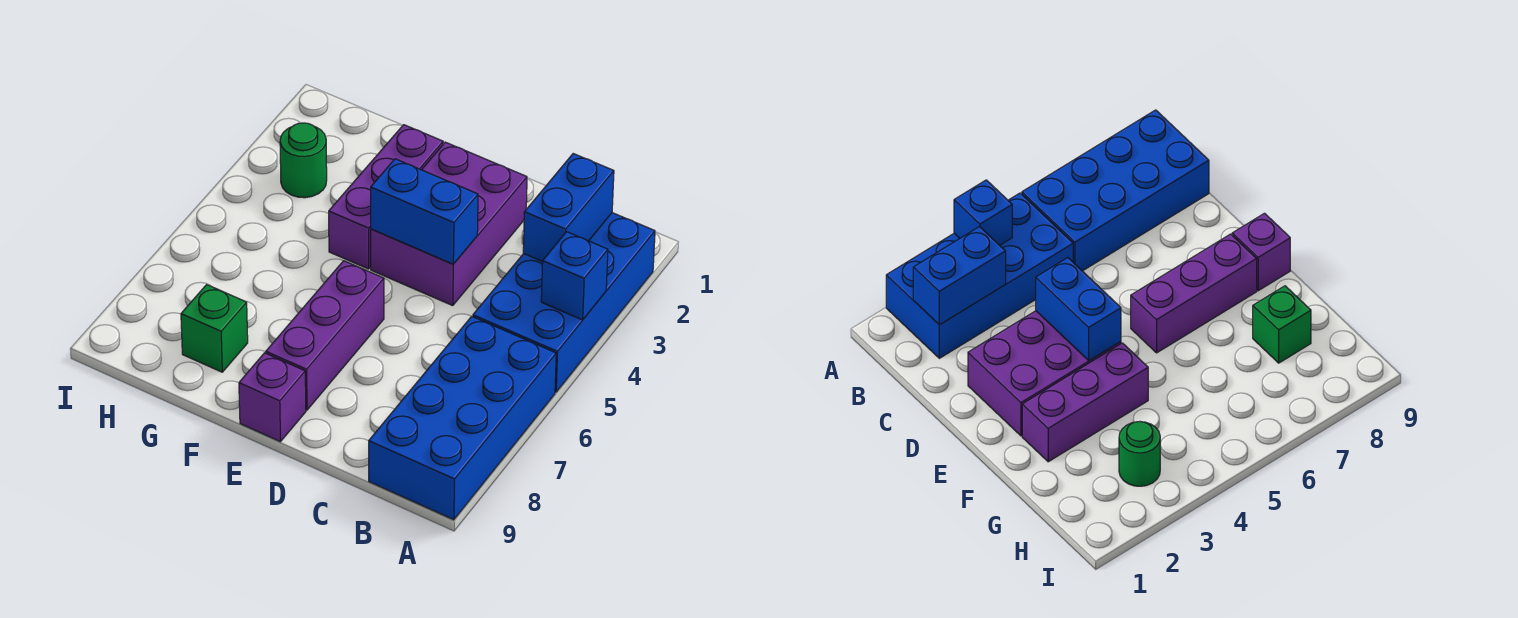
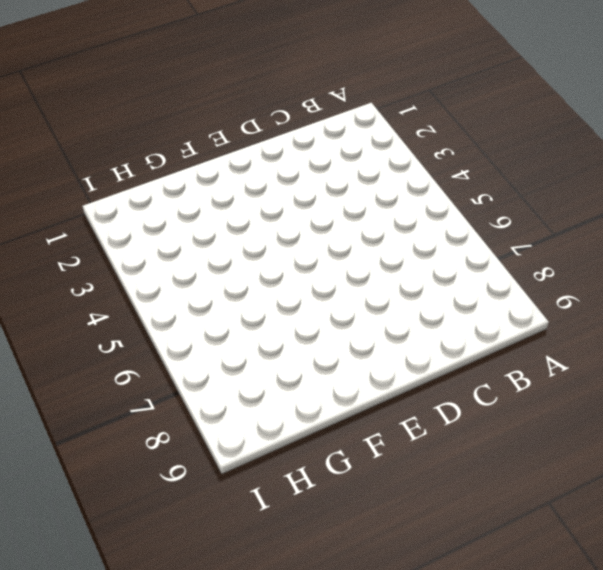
none -> blue brick A2:B5 level 1
none -> blue brick A6:B9 level 1

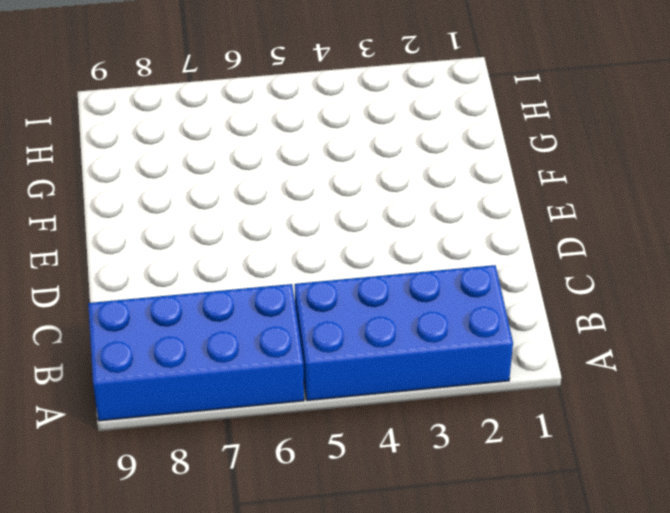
none -> purple brick D2:E4 level 1
none -> purple brick E6:E8 level 1

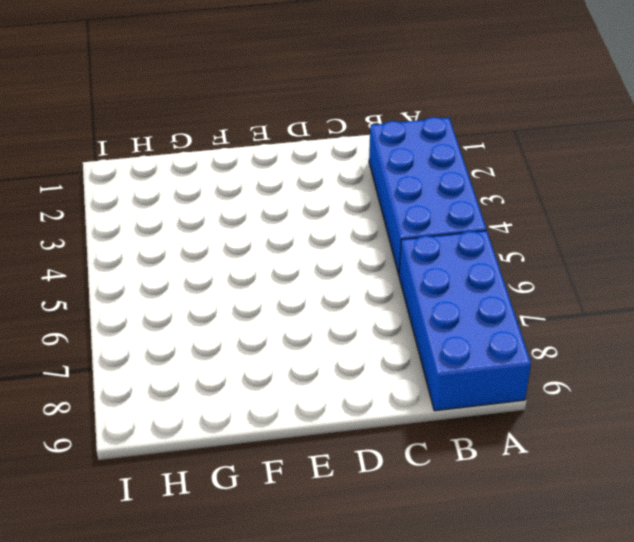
none -> purple brick D2:E4 level 1
none -> purple brick E6:E8 level 1

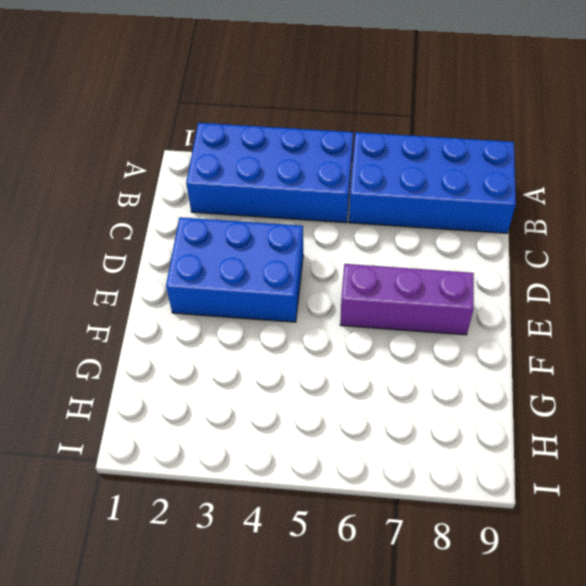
blue brick D2:E4 level 1 -> purple brick D2:E4 level 1
none -> purple brick E9 level 1
none -> purple brick F2:F4 level 1

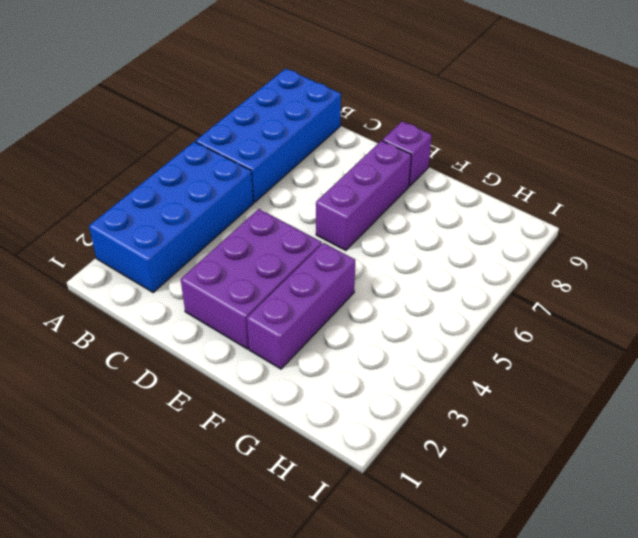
none -> green brick G8 level 1
none -> green round brick H3 level 1

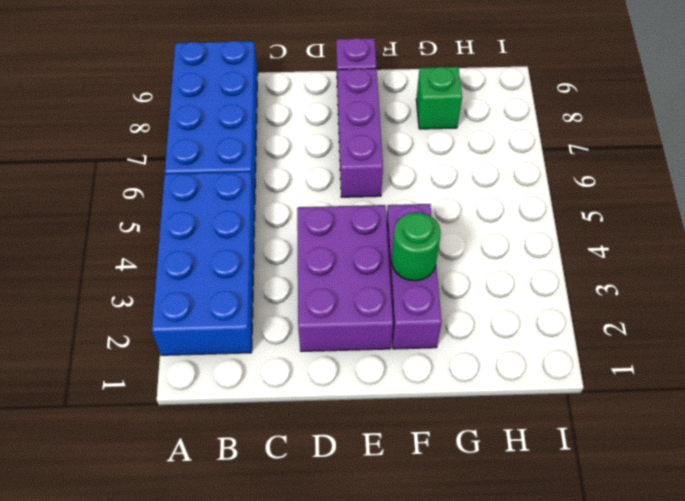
green round brick F3 level 2 -> green round brick H3 level 1
none -> blue brick A4 level 2
none -> blue brick B2:B3 level 2

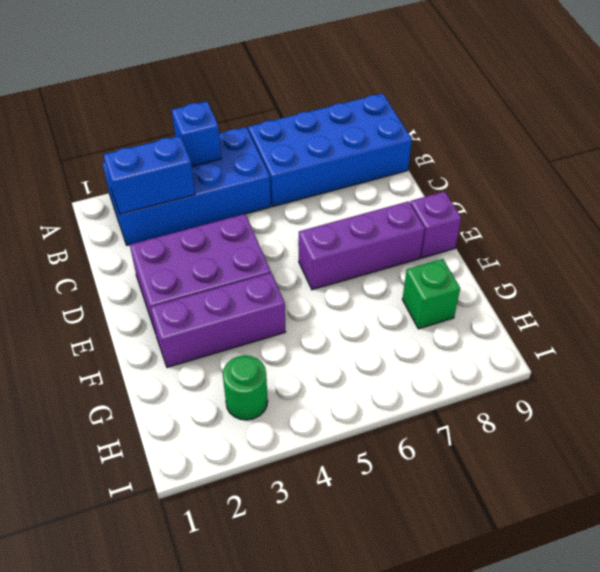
none -> blue brick D4:E4 level 2

